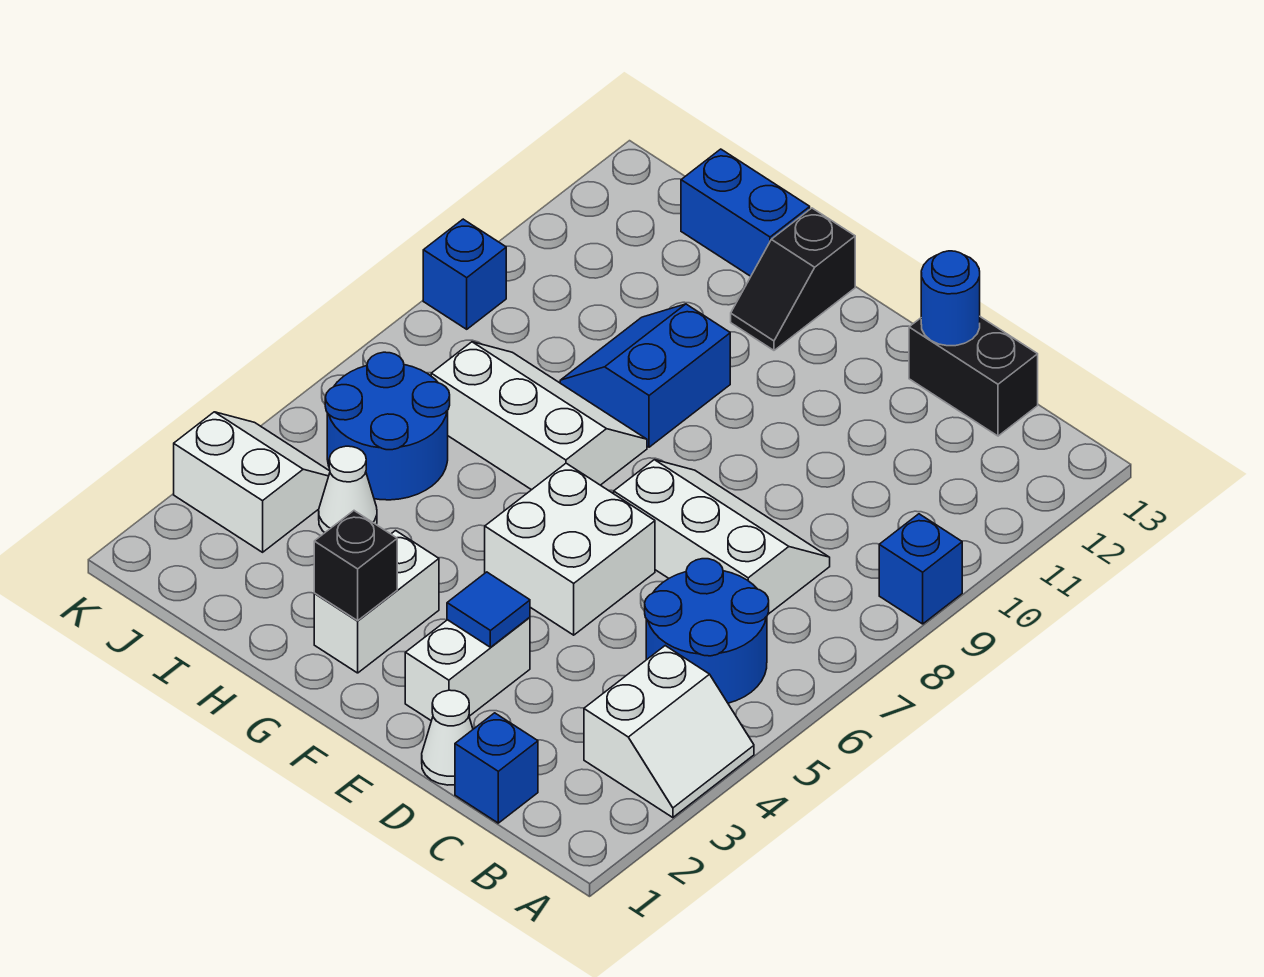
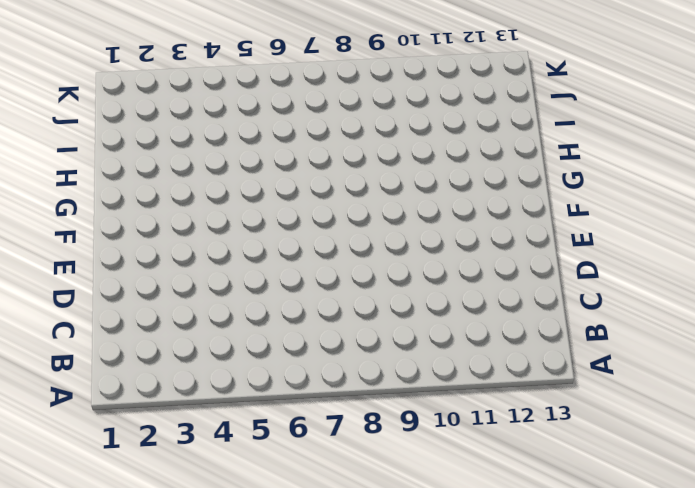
none -> white slope A3:B4 level 1 top B
none -> blue brick A9 level 1
none -> blue round brick B5:C6 level 1

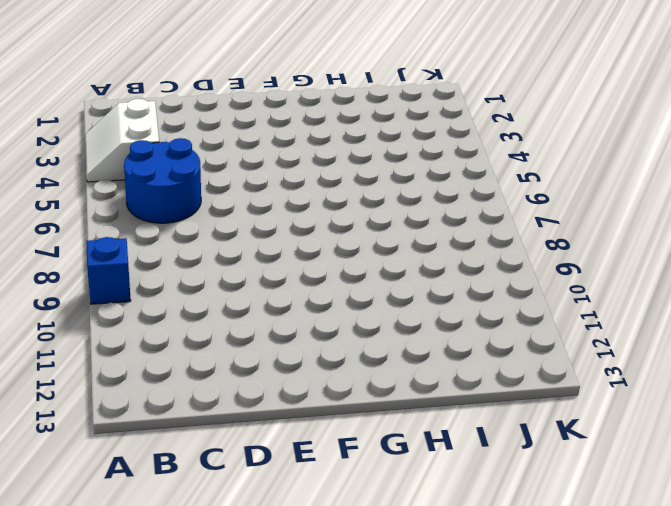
none -> blue brick C1 level 1
none -> white slope C7:E8 level 1 top 7
none -> black brick C13:D13 level 1

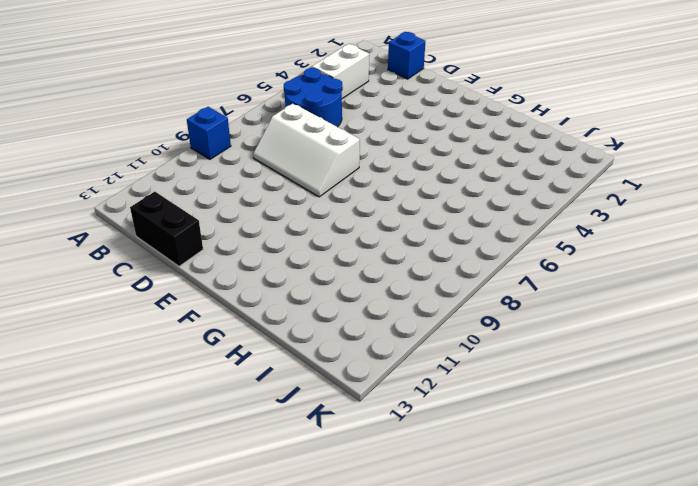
none -> white cone D1 level 1
none -> white brick E2:E3 level 1
none -> white brick E5:F6 level 1

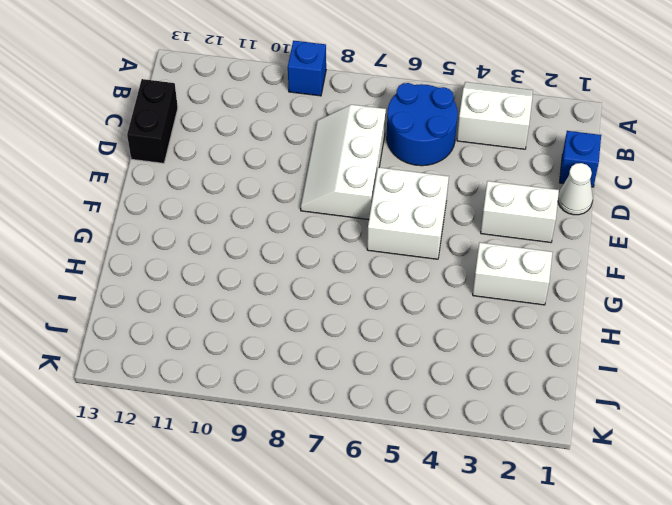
none -> white slope G7:I8 level 1 top 7
none -> blue slope G9:H10 level 1 top G
none -> black slope G12:G13 level 1 top 13

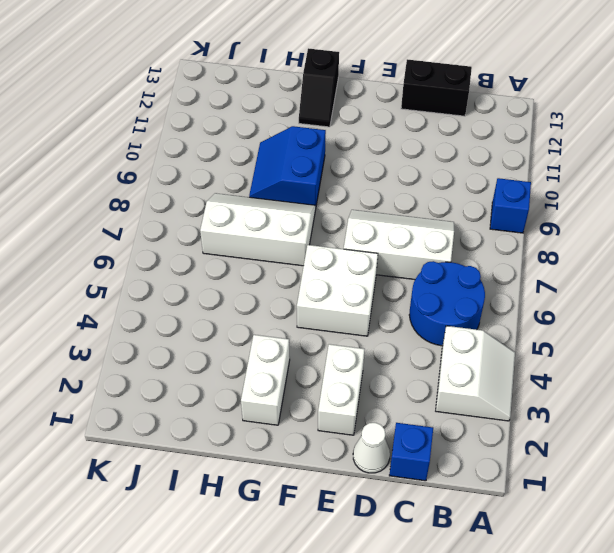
none -> blue brick H13:I13 level 1
none -> white cone I4 level 1
none -> blue round brick I5:J6 level 1

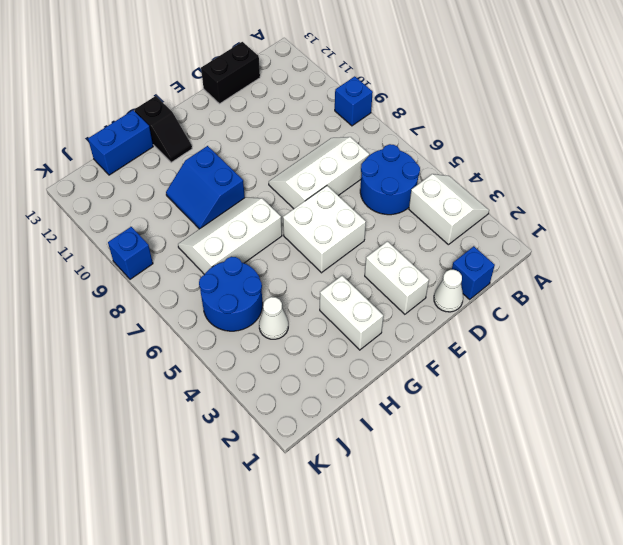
none -> white slope J3:K4 level 1 top 3
none -> blue round brick D13 level 2
none -> blue tile E3 level 2

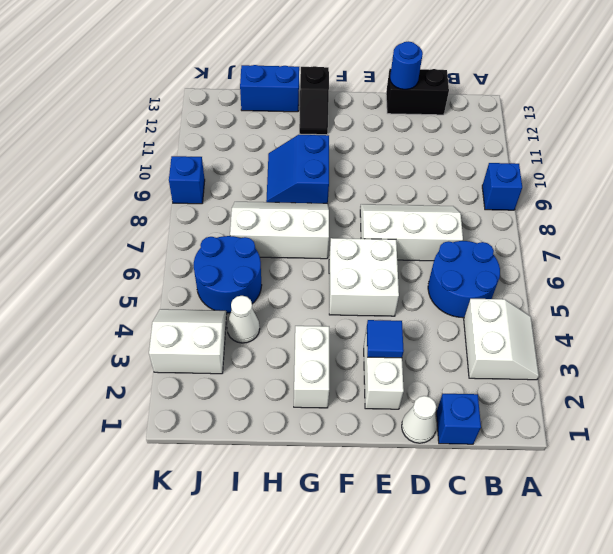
none -> black brick G2 level 2

